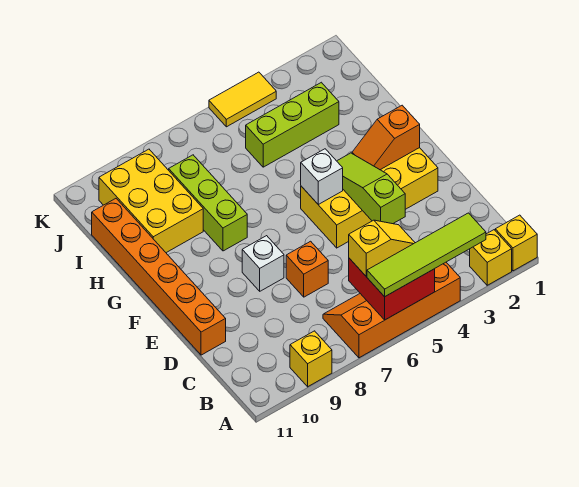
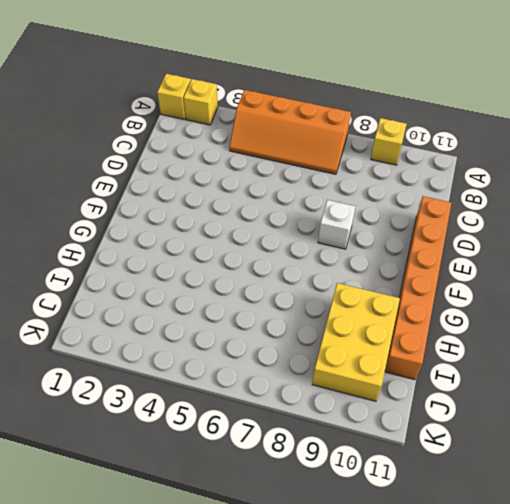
none -> orange brick D7 level 1
none -> yellow brick E2:F5 level 1
none -> lime brick G8:I8 level 1

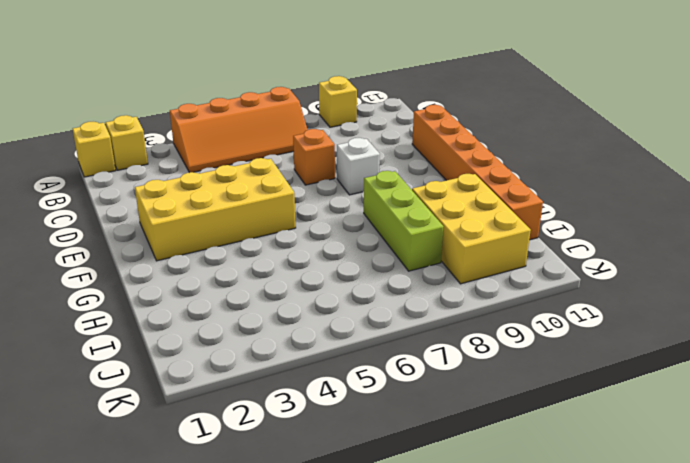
none -> lime brick I3:I5 level 1
none -> yellow tile K4:K5 level 1
none -> red brick A5:B6 level 2

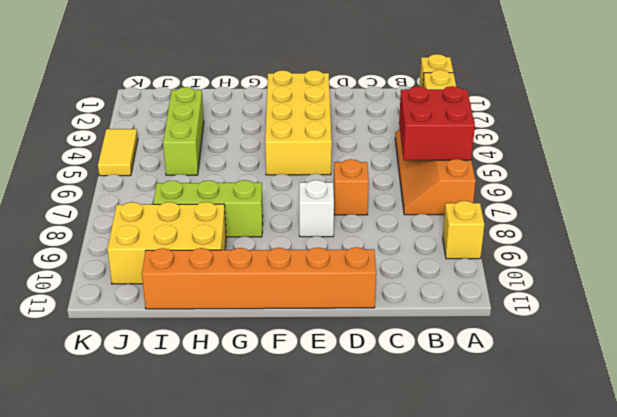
none -> lime slope D4:F4 level 2 top D
none -> orange slope F2:F3 level 2 top 2
none -> white brick F5 level 2

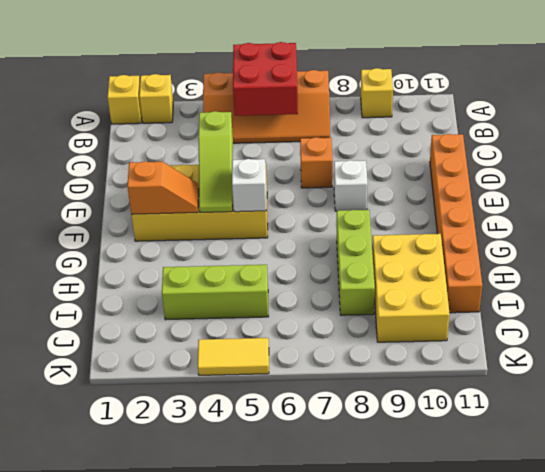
none -> lime tile A3:A6 level 3
none -> yellow slope B5:B6 level 3 top 6

